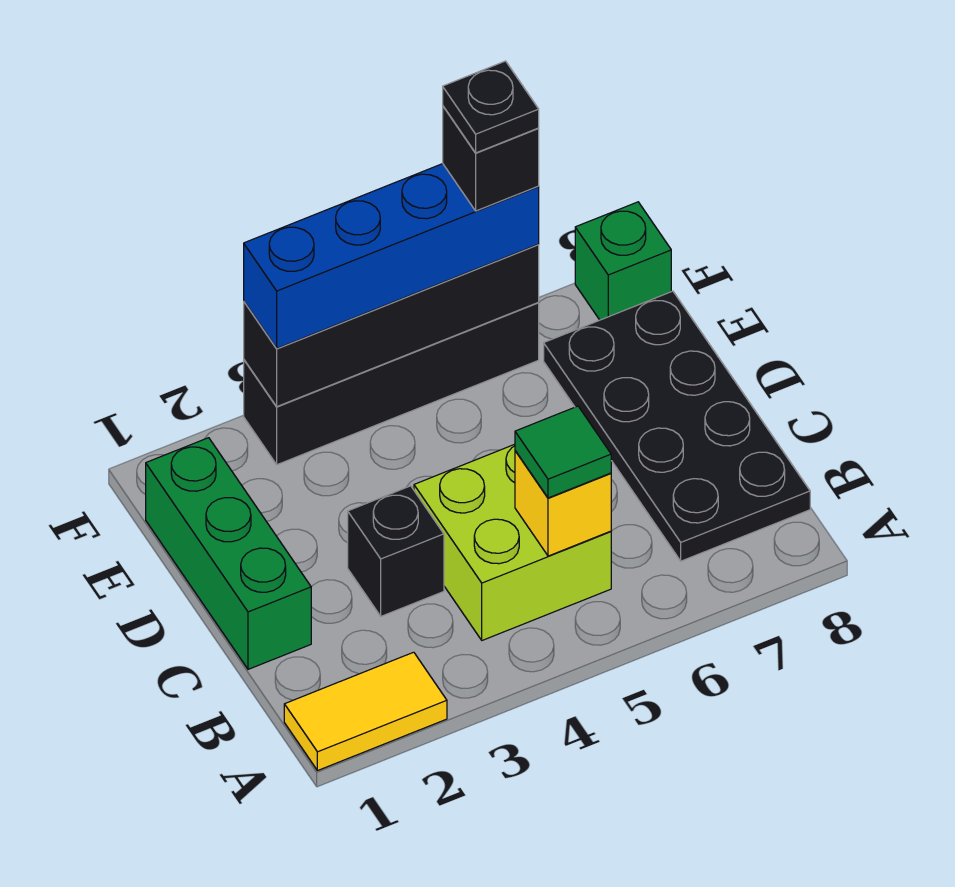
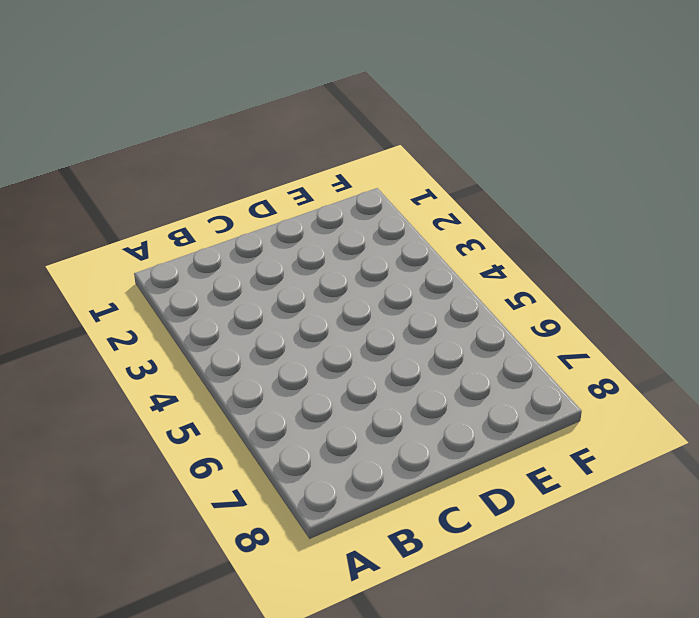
none -> yellow tile A1:A2 level 1
none -> lime brick B4:C5 level 1
none -> black plate B7:E8 level 1

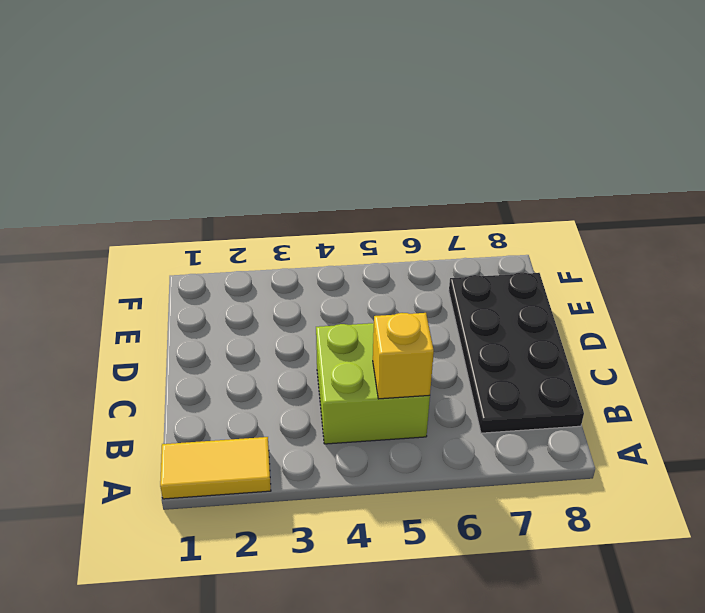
none -> green brick C1:E1 level 1
none -> black brick C3 level 1
none -> black brick F3:F6 level 1

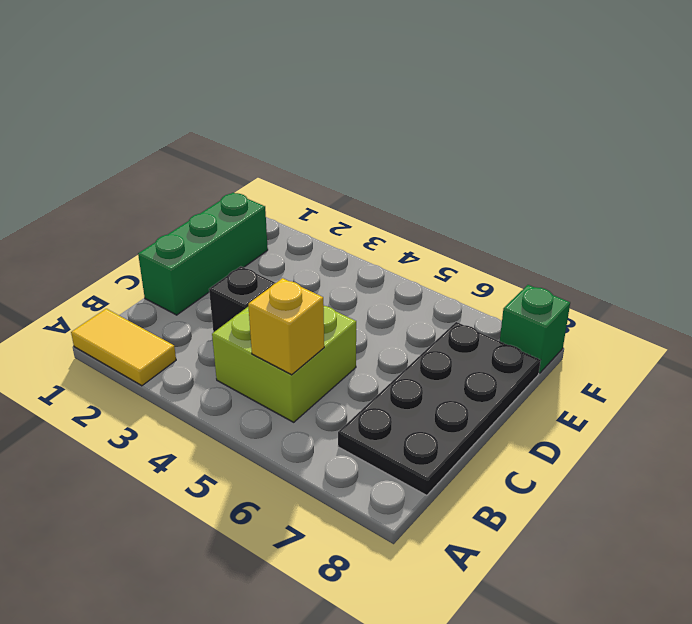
none -> black brick F3:F6 level 1
none -> black brick F3:F6 level 2
none -> green tile B5 level 3

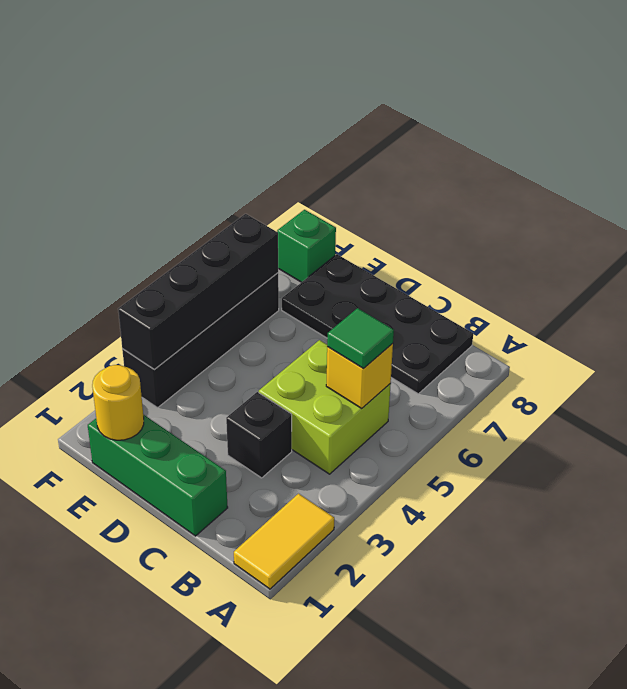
yellow round brick E1 level 2 -> none
none -> blue brick F3:F6 level 3
none -> black brick F6 level 4
none -> black plate F6 level 5

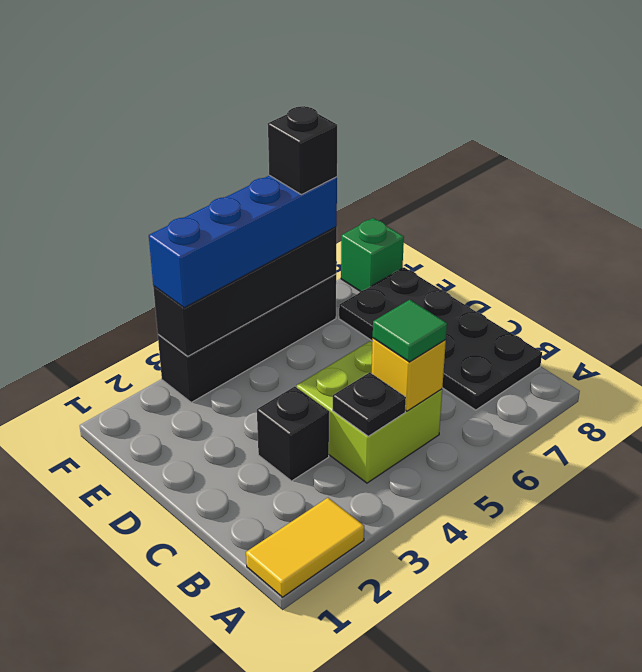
black plate B4 level 2 -> black plate F6 level 5
none -> green brick C1:E1 level 1

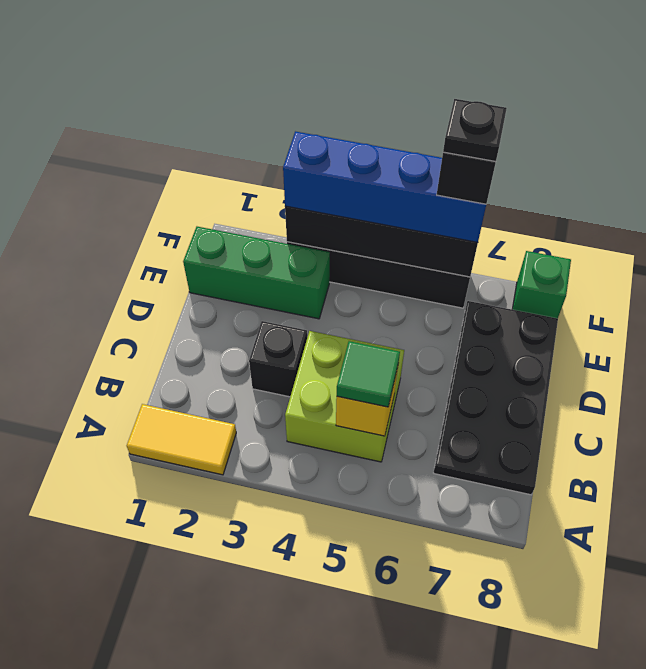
green brick E1:E3 level 1 -> green brick C1:E1 level 1

